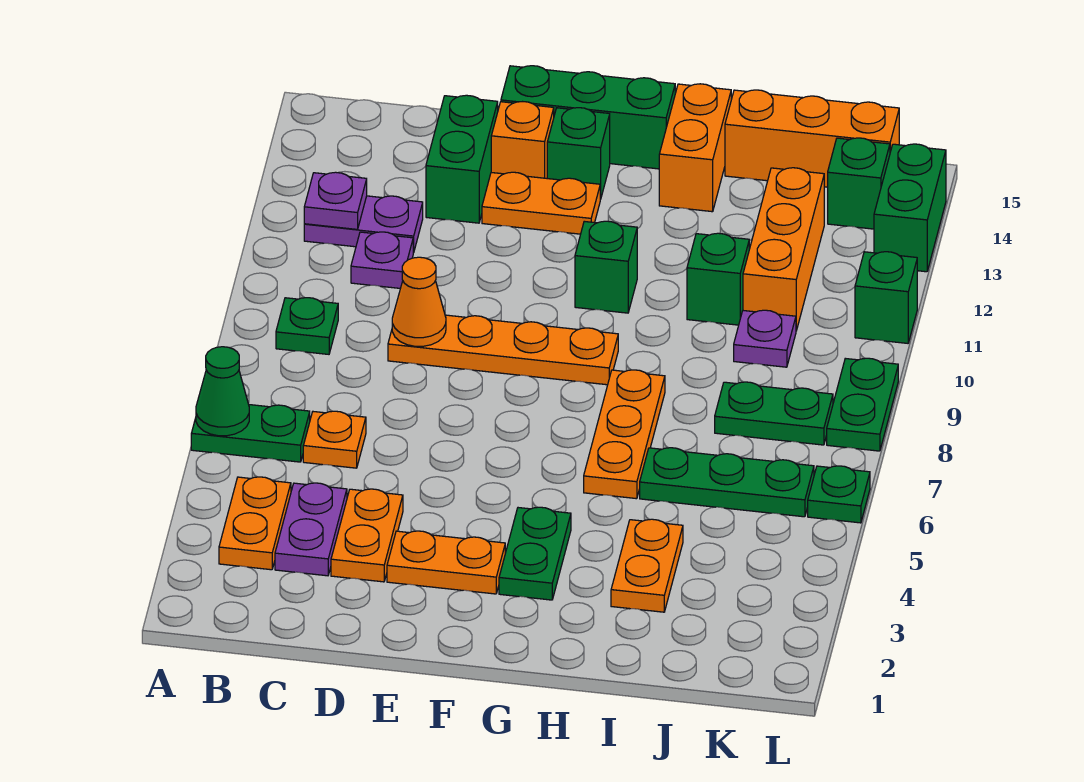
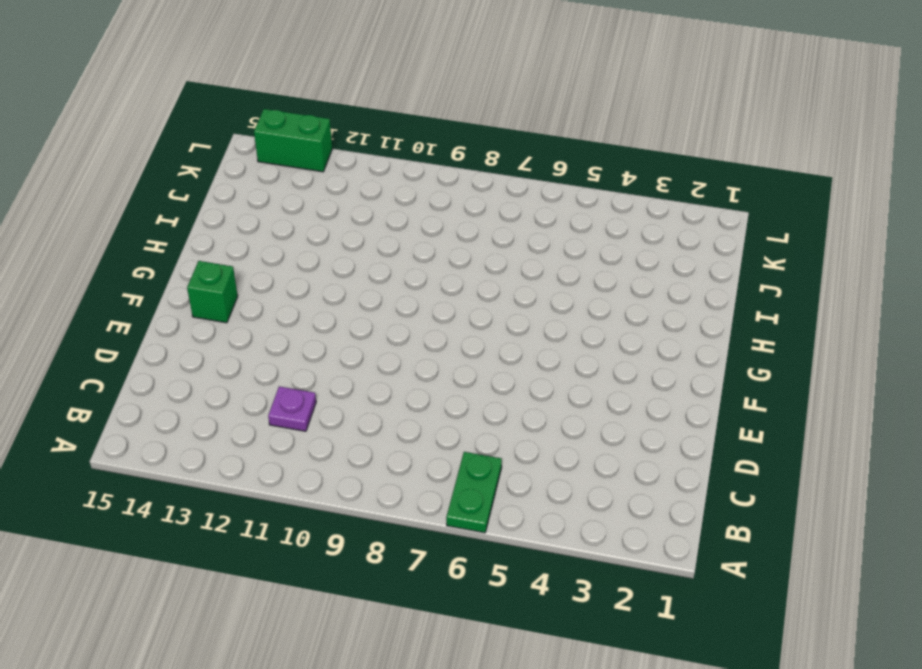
none -> orange plate B3:B4 level 1
none -> green plate B9 level 1
none -> purple plate B12:C12 level 1
none -> purple plate C3:C4 level 1

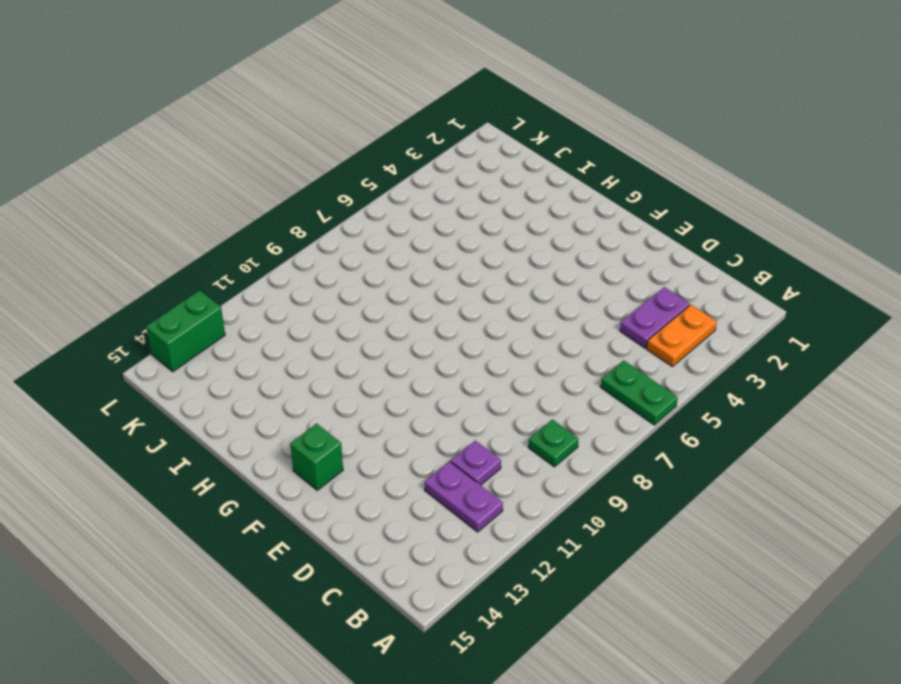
none -> orange plate C6 level 1
none -> orange plate D3:D4 level 1
none -> orange plate D9:G9 level 1
none -> green brick D13:D14 level 1

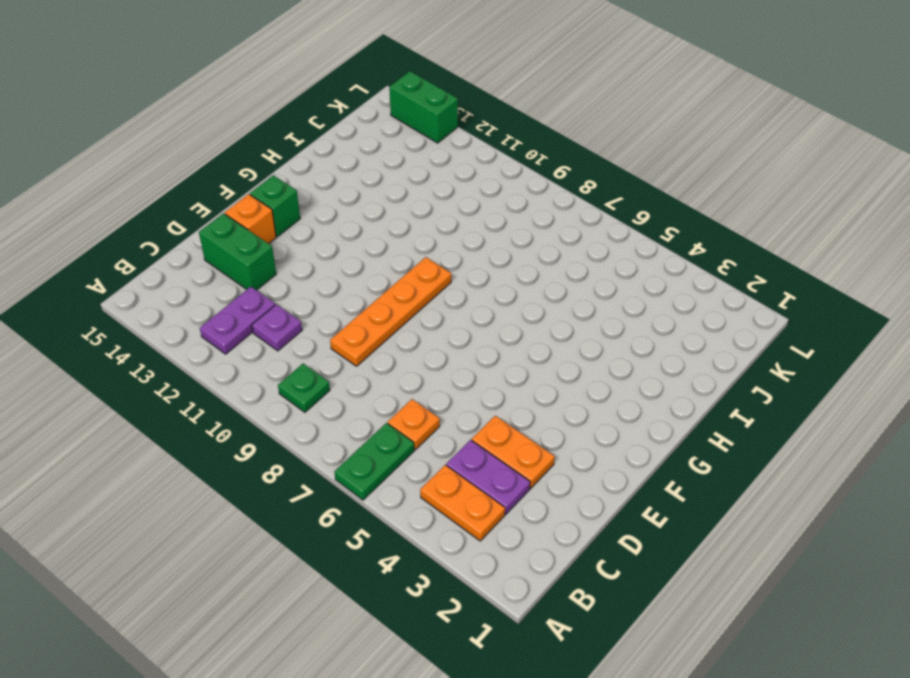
none -> orange plate E3:F3 level 1
none -> orange plate E13:F13 level 1
none -> green brick E15:G15 level 1
none -> green plate G3:G4 level 1

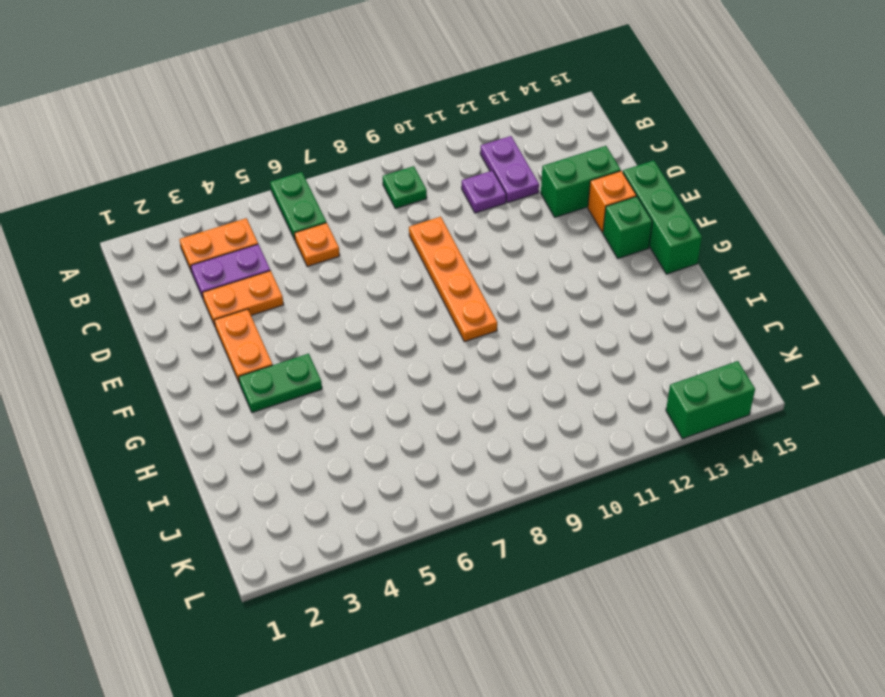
none -> orange plate E13:F13 level 1
none -> green brick G11 level 1
none -> orange plate H6:H8 level 1
none -> orange brick H14:H15 level 1

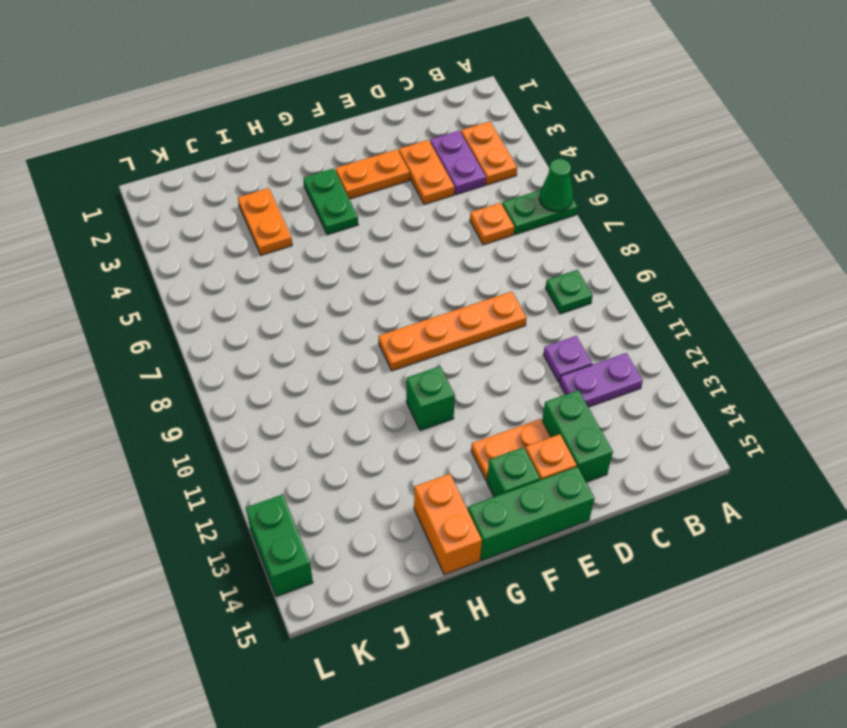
none -> orange plate H6:H8 level 1
none -> green plate I6:K6 level 1
none -> green brick I11 level 1
none -> orange brick I15:K15 level 1

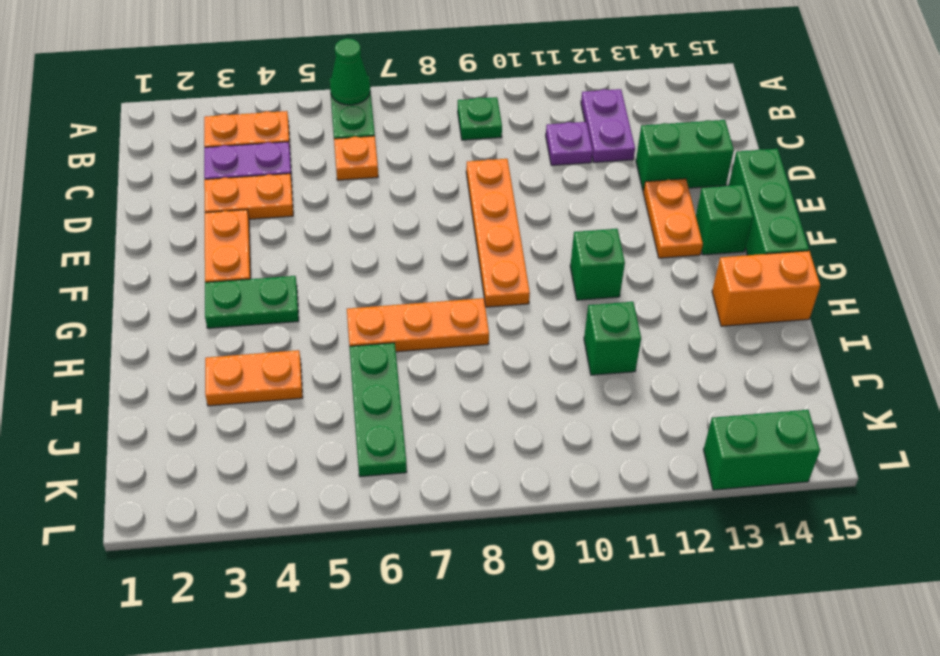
none -> orange brick E14 level 1
none -> orange brick I15:K15 level 1
none -> green plate J8:K8 level 1
none -> purple plate J10 level 1

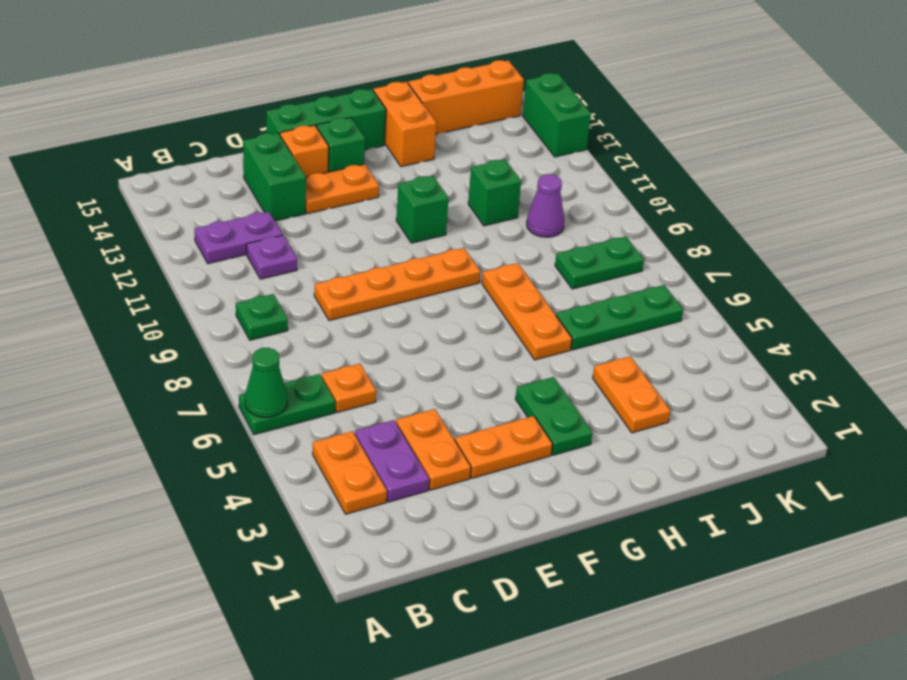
purple cone J10 level 1 -> purple plate J10 level 1
none -> orange brick J11:J13 level 1
none -> green brick K14 level 1
none -> green plate L6 level 1
none -> green plate L8:L9 level 1

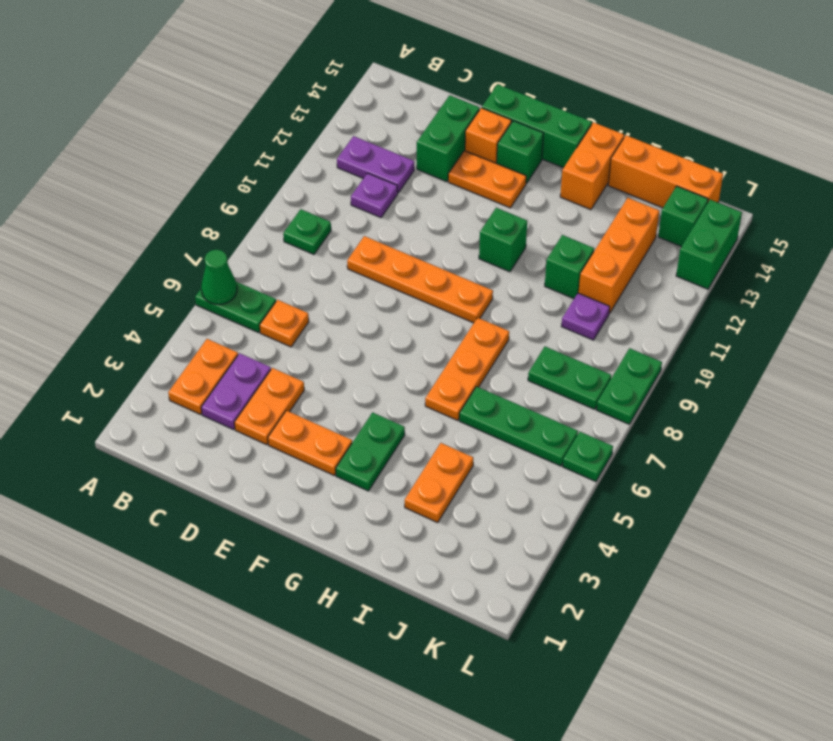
none -> green brick L11 level 1
none -> purple plate B12 level 2
none -> orange cone D9 level 2

